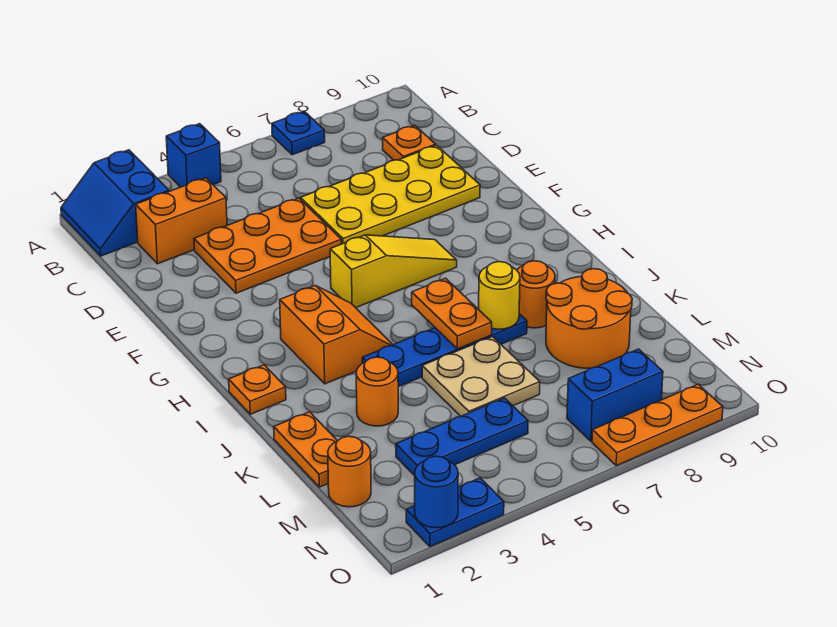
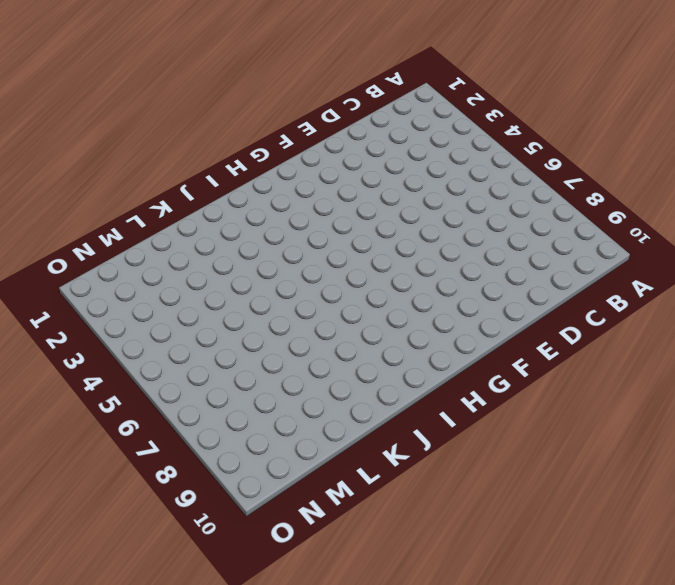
none -> blue slope A1:B2 level 1 top 2
none -> blue brick A4 level 1
none -> blue plate A7 level 1

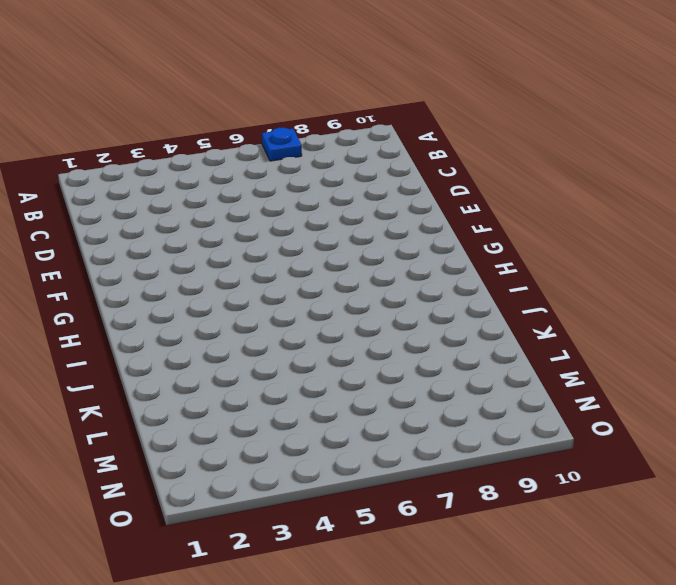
none -> blue slope A1:B2 level 1 top 2
none -> blue brick A4 level 1
none -> orange brick C2:C3 level 1

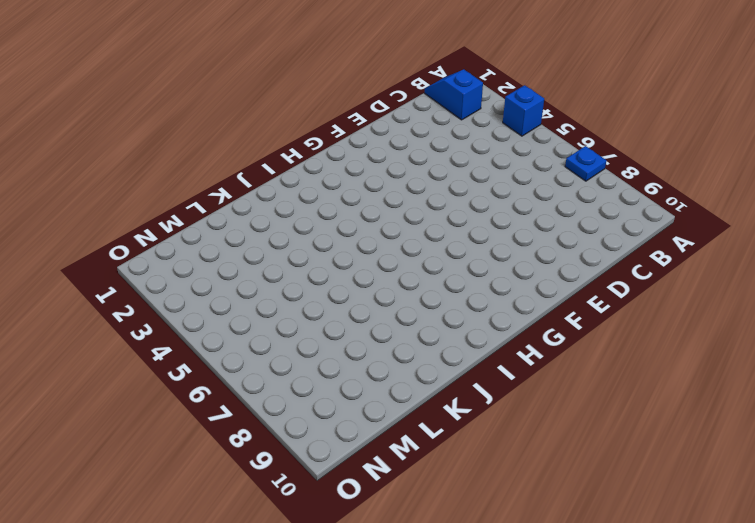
blue slope B1:B2 level 1 top 2 -> blue slope A1:B2 level 1 top 2
none -> orange brick C2:C3 level 1
none -> orange plate C9 level 1
none -> orange plate D3:E5 level 1

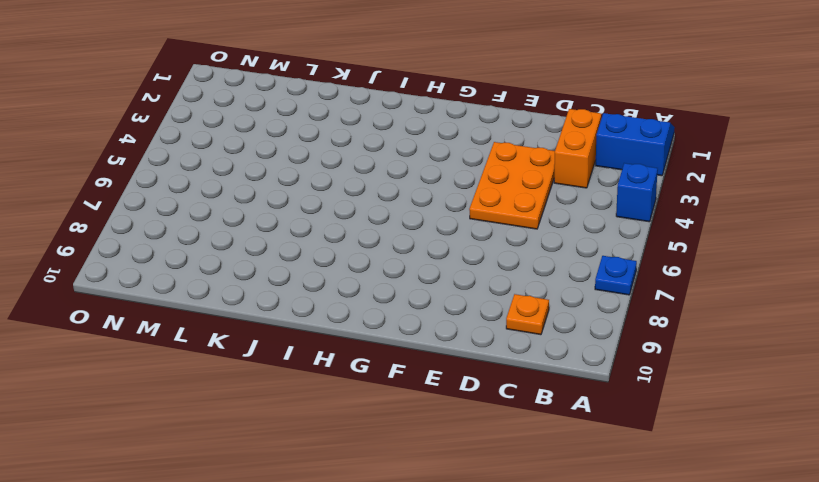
none -> yellow plate D6:E9 level 1
none -> yellow slope G5:G7 level 1 top 5
none -> orange slope H3:I4 level 1 top 3

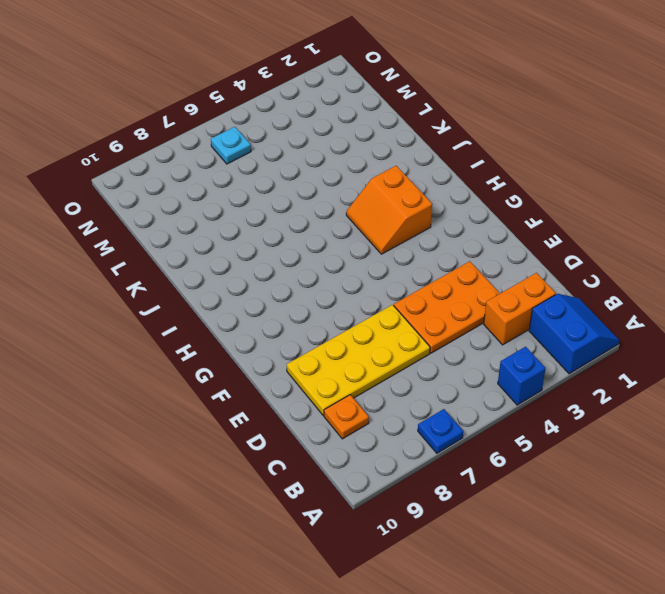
cyan plate N6 level 1 -> none
none -> yellow slope G5:G7 level 1 top 5
none -> orange plate I1 level 1
none -> blue plate J4:J7 level 1

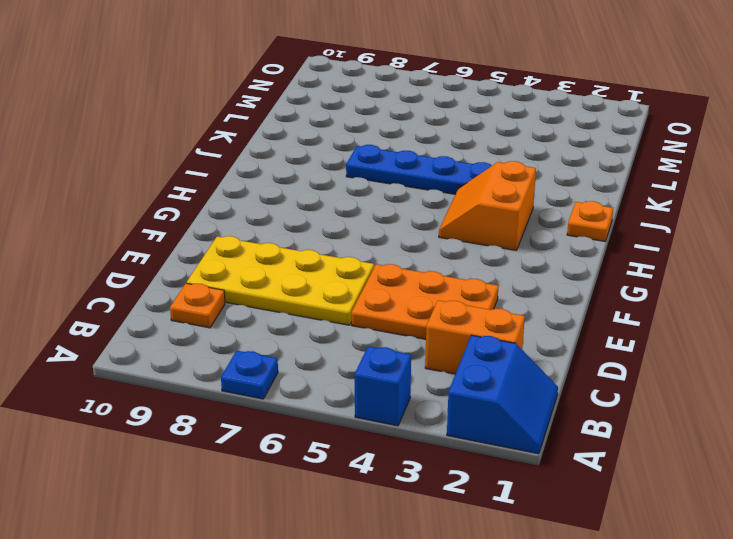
none -> yellow slope G5:G7 level 1 top 5
none -> orange round brick J8 level 1
none -> orange plate K1:L1 level 1

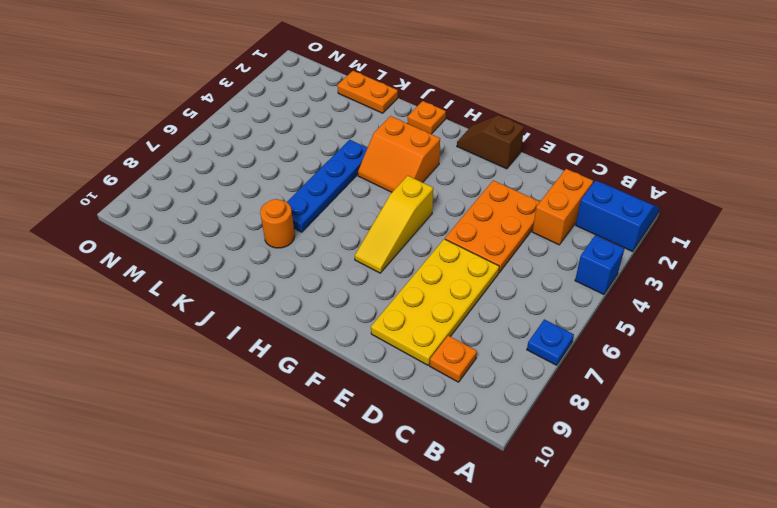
brown slope F1:G1 level 1 top F -> none
none -> orange round brick K3 level 1
none -> tan plate K5:L6 level 1
none -> orange round brick K8:L9 level 1

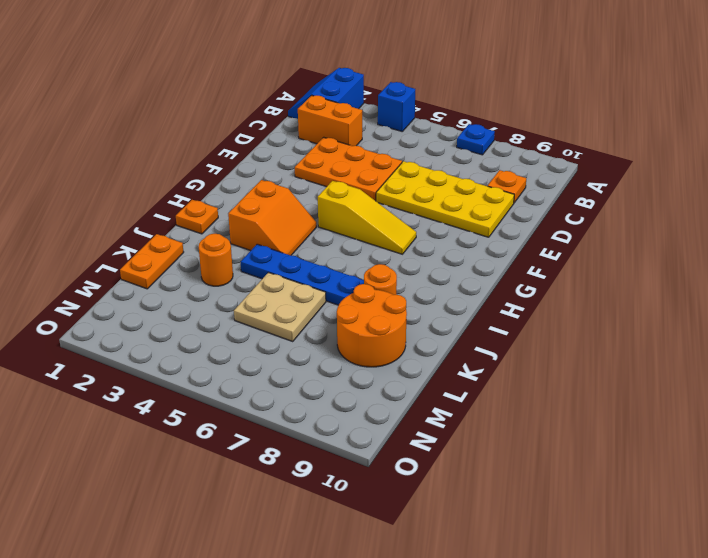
none -> orange round brick M1 level 1
none -> blue plate M3:M5 level 1
none -> blue brick N7:N8 level 1

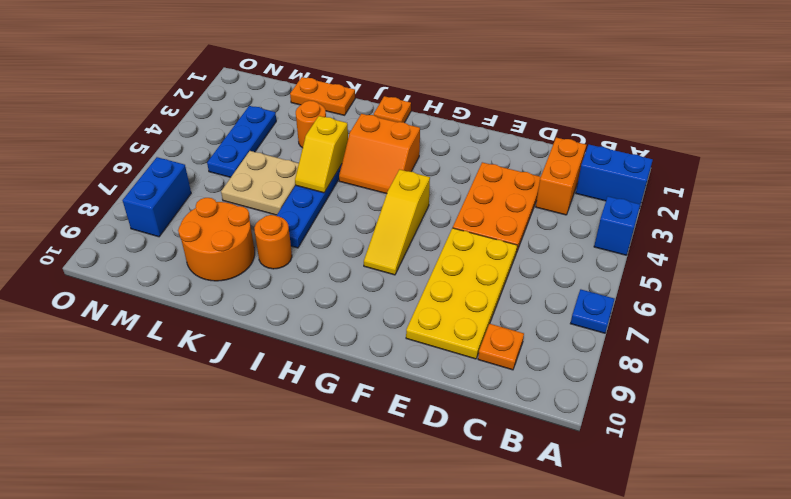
yellow slope J4:J5 level 2 top 4 -> none
none -> orange round brick M1 level 1
none -> blue plate O2:O3 level 1
none -> orange plate O7:O9 level 1

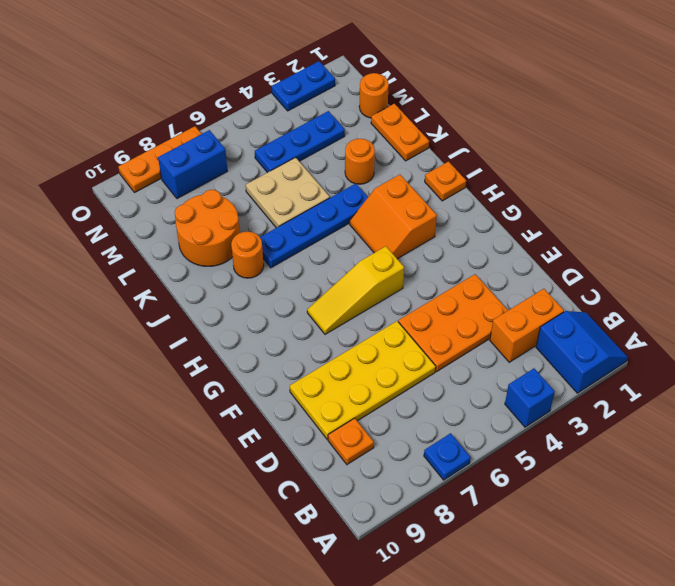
none -> orange plate I6:J6 level 2
none -> yellow round brick J7 level 2
none -> blue round brick O2 level 2

